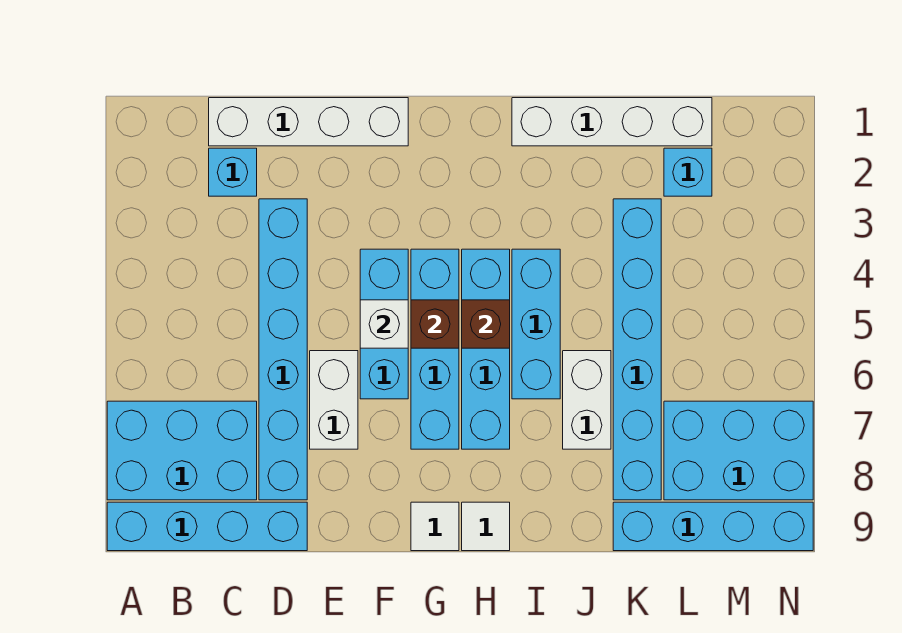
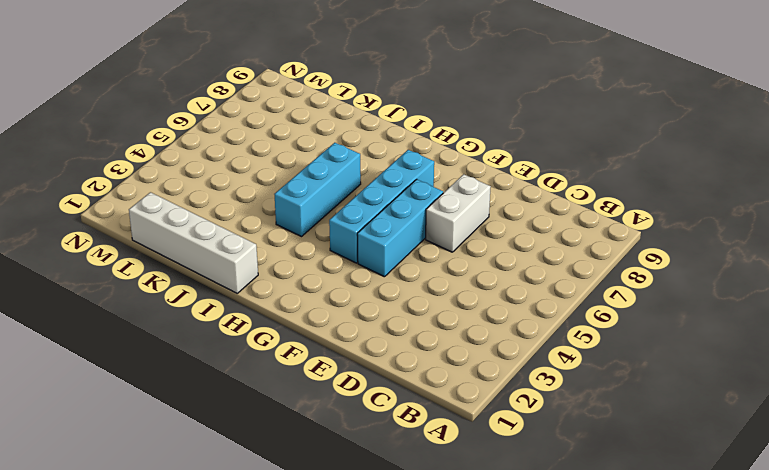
none -> cyan brick A7:C8 level 1
none -> cyan brick A9:D9 level 1
none -> white brick C1:F1 level 1

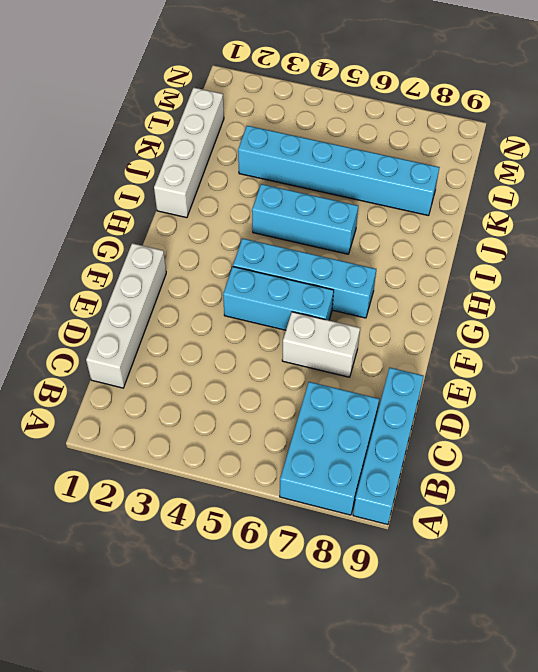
none -> cyan brick C2 level 1
none -> cyan brick D3:D8 level 1
none -> white tile G9 level 1

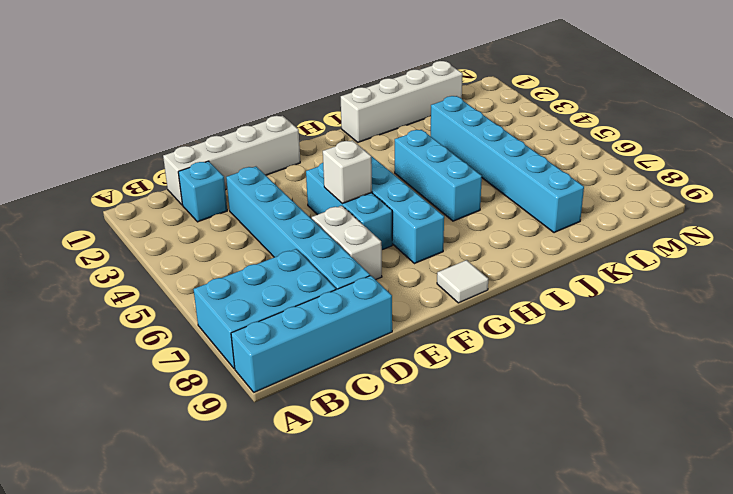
none -> cyan brick H4:H7 level 1
none -> white tile H9 level 1
none -> white brick J6:J7 level 1

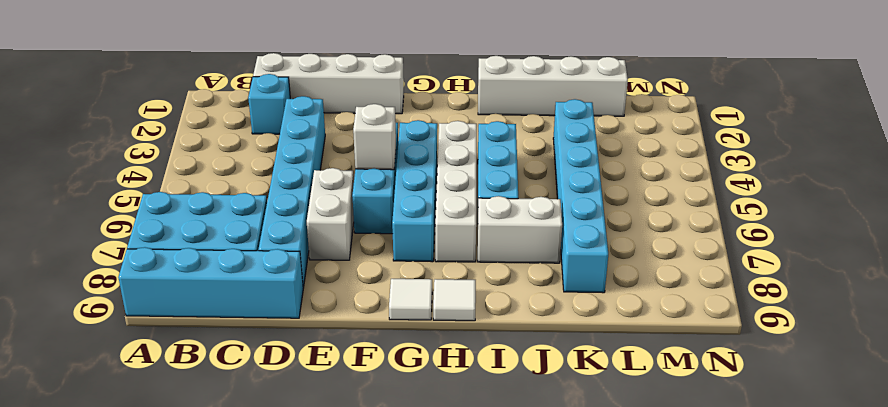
white brick H4:H7 level 1 -> cyan brick H4:H7 level 1
white brick I7:J7 level 1 -> white brick J6:J7 level 1
none -> cyan brick K9:N9 level 1
none -> cyan brick L2 level 1
none -> cyan brick L7:N8 level 1

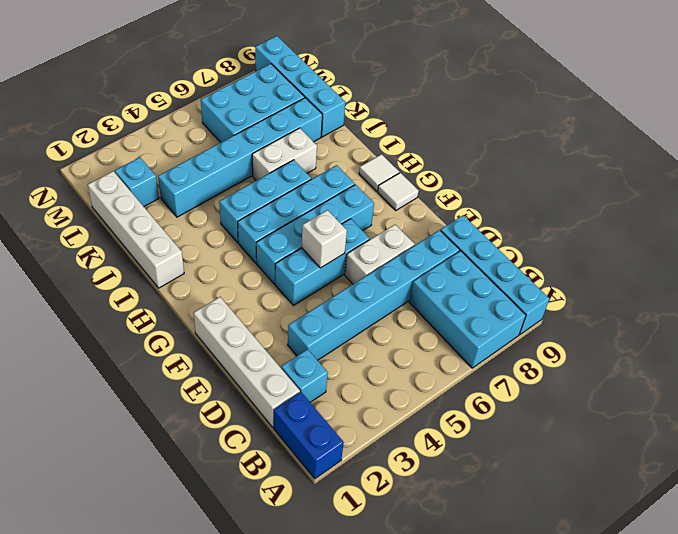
blue brick A1:B1 level 1 -> none
cyan brick L6:M8 level 1 -> cyan brick L7:N8 level 1
none -> brown brick G5 level 2
none -> brown brick H5 level 2

